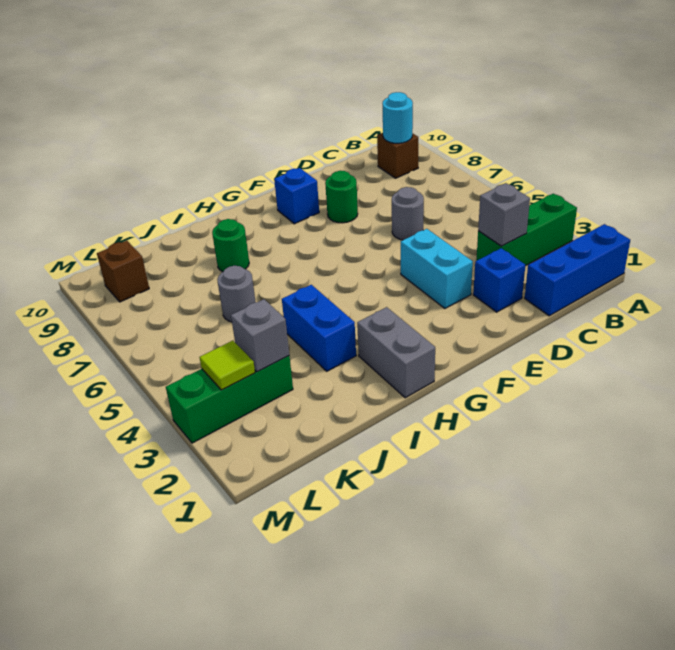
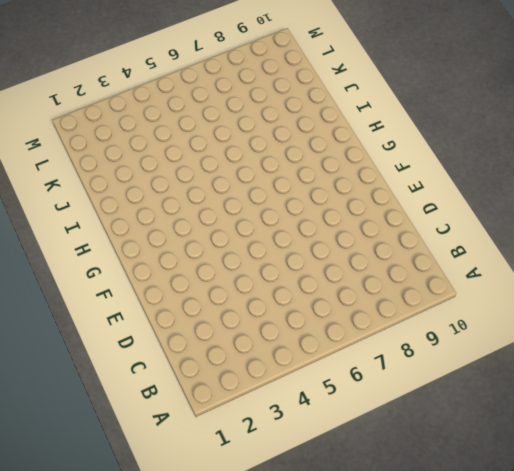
none -> blue brick A1:C1 level 1
none -> green brick A3:C3 level 1
none -> brown brick B9 level 1

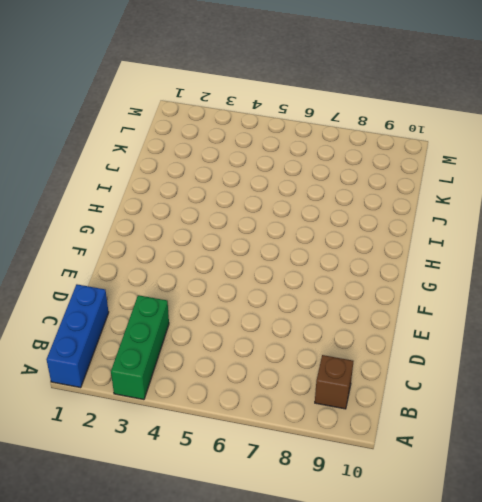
none -> blue brick D2 level 1
none -> grey round brick D6 level 1
none -> cyan brick E3:E4 level 1

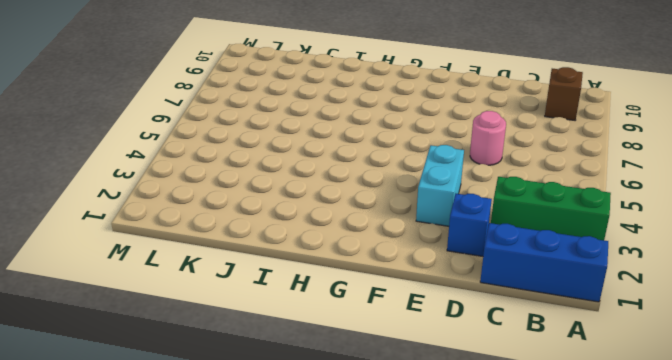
pink round brick D6 level 1 -> grey round brick D6 level 1
none -> green round brick E8 level 1
none -> blue brick F9 level 1
none -> grey brick H1:H2 level 1

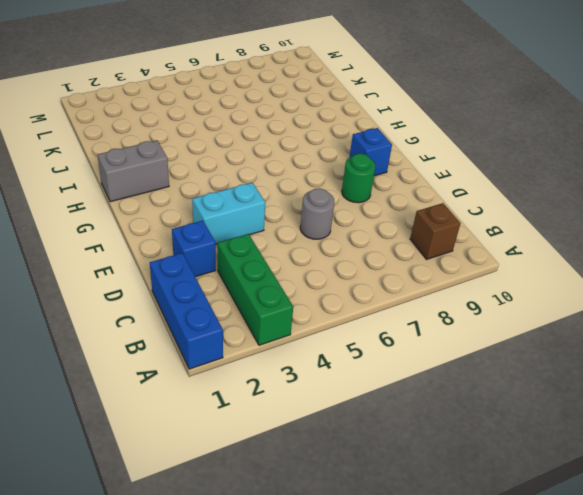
none -> blue brick I3:I4 level 1
none -> green round brick I8 level 1
none -> grey round brick J6 level 1

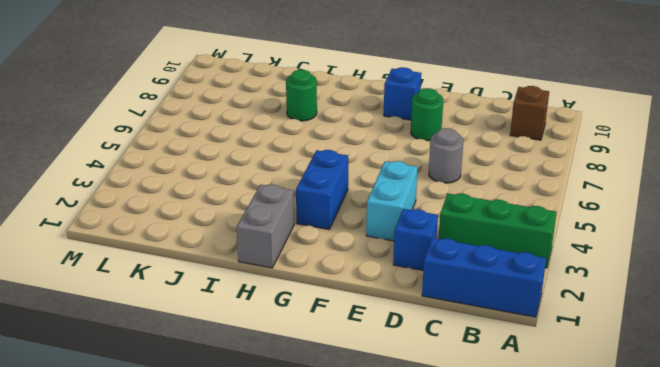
blue brick G3:G4 level 1 -> blue brick I3:I4 level 1
none -> grey round brick J6 level 1
none -> green brick K3:M3 level 1
none -> brown brick L9 level 1

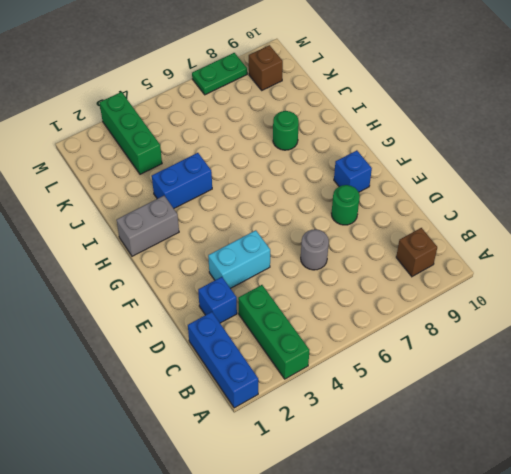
green plate M7:M8 level 1 -> none
none -> grey round brick J6 level 1
none -> cyan round brick B9 level 2
none -> grey brick C3 level 2

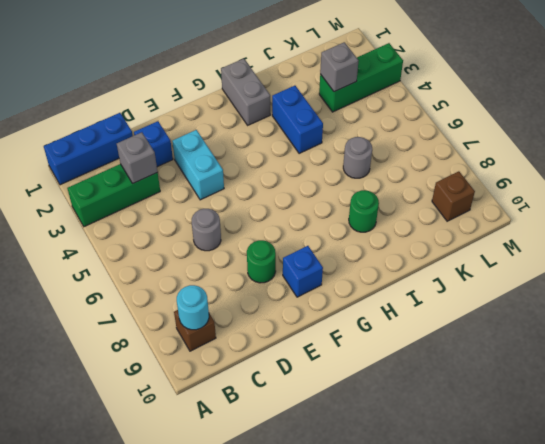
none -> lime tile L3 level 2

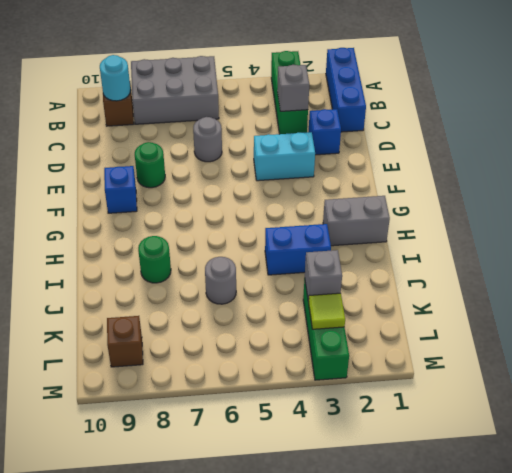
grey brick A6:B8 level 1 -> none

